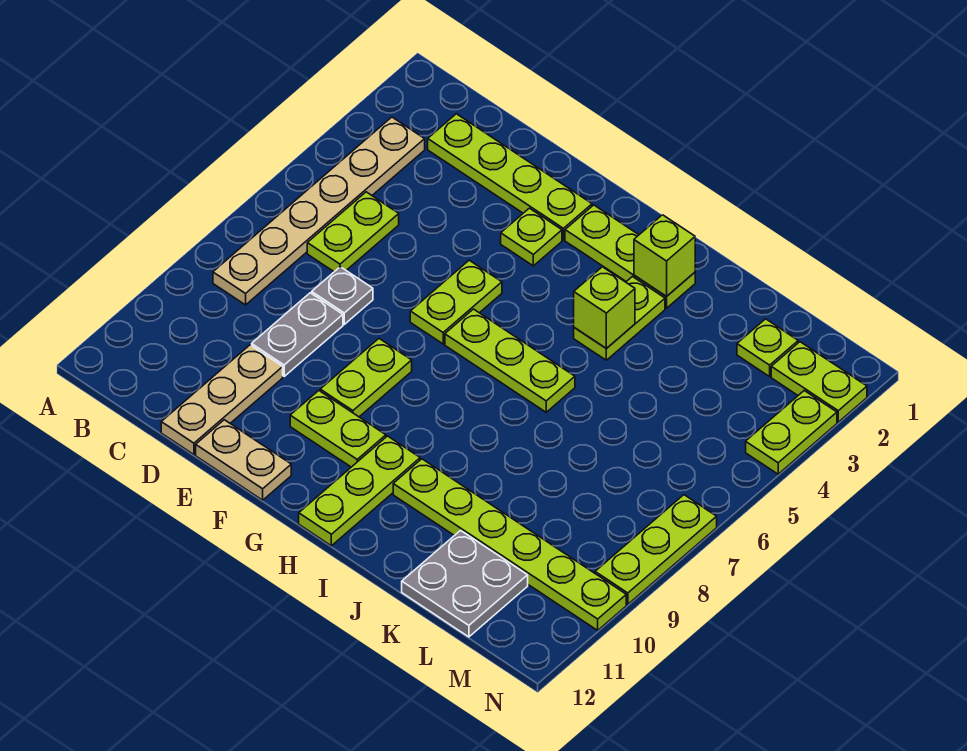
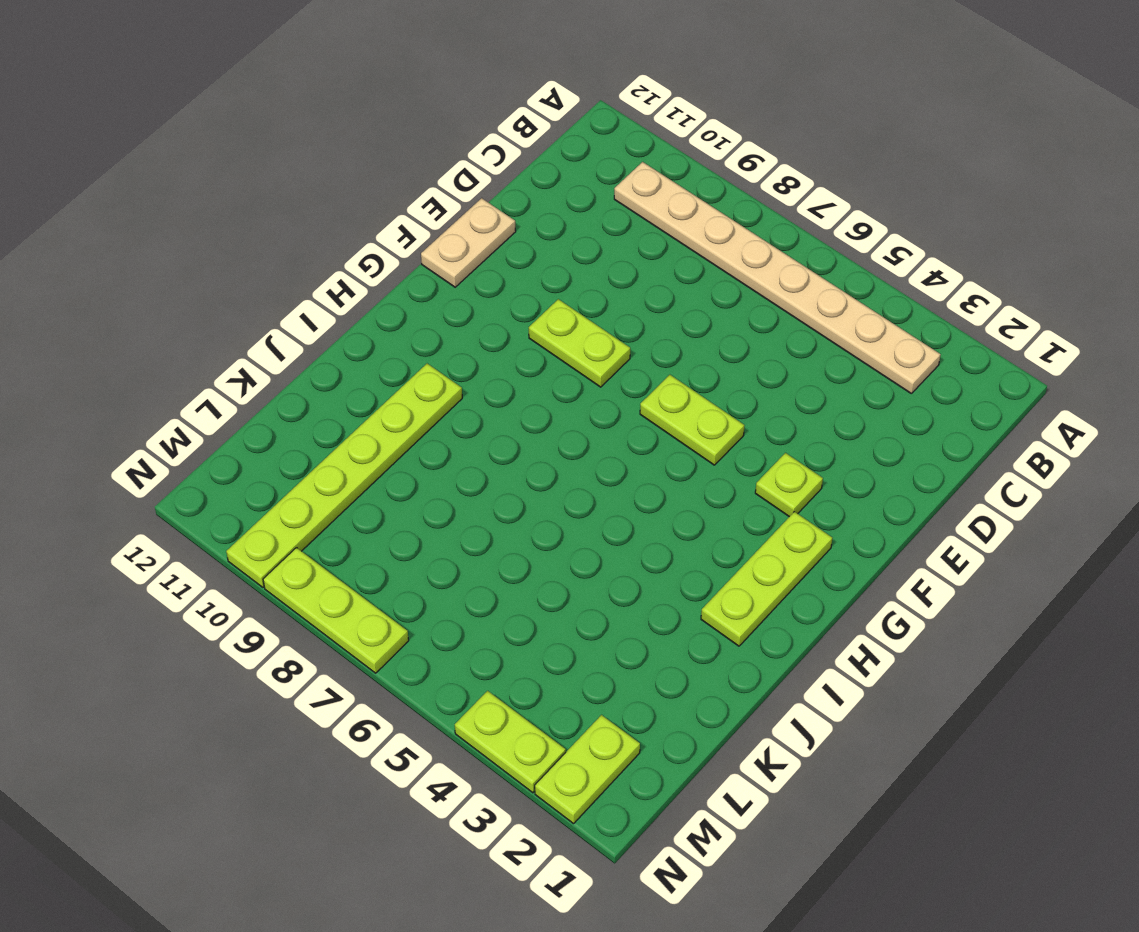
tan plate B3:B10 level 1 -> tan plate B3:B8 level 1
none -> lime plate C2:F2 level 1
none -> lime plate C5:C6 level 1
none -> grey plate D7 level 1

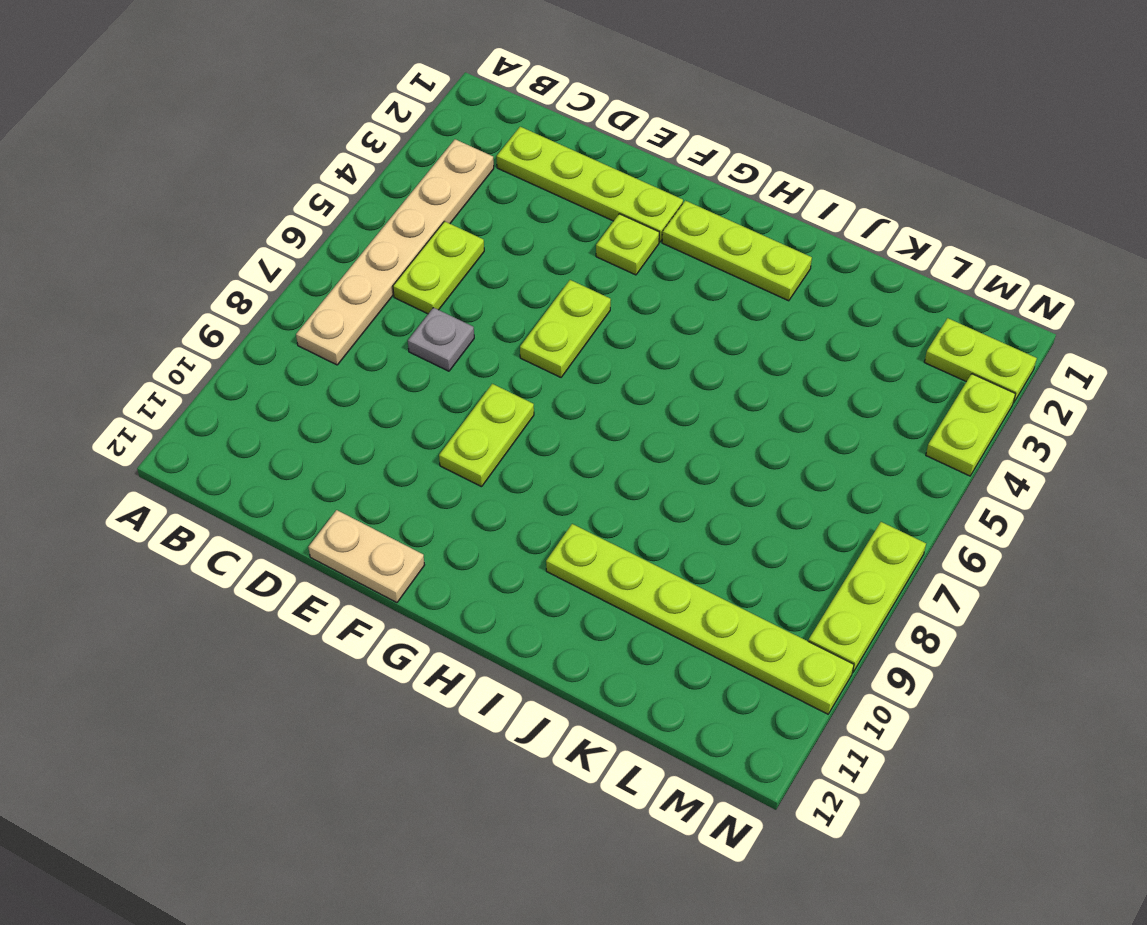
none -> grey plate D8:D9 level 1
none -> tan plate D10:D12 level 1
none -> lime plate F10:G10 level 1

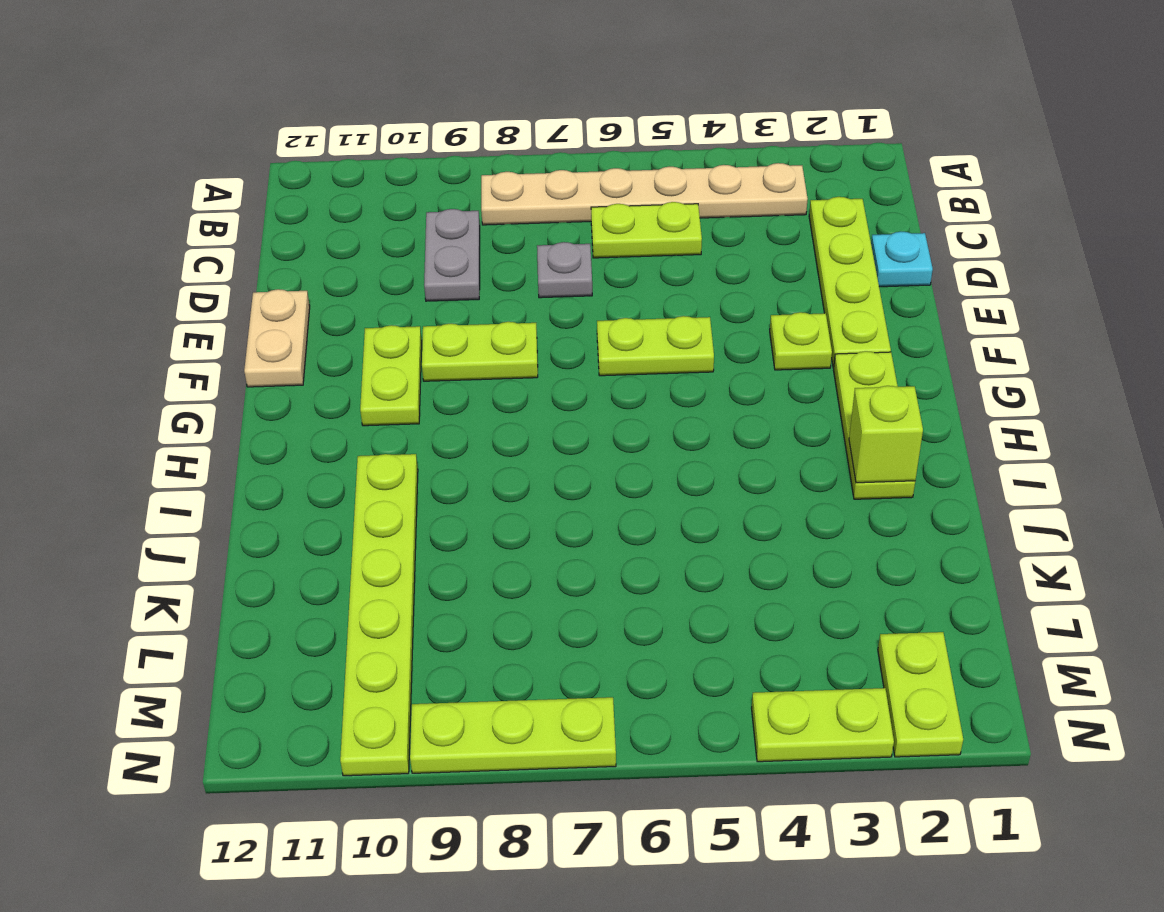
grey plate C9:D9 level 1 -> grey plate D8:D9 level 1
cyan plate D1 level 1 -> none
none -> tan plate D10:D12 level 1
none -> lime plate G6:I6 level 1
none -> lime plate H10:H12 level 1

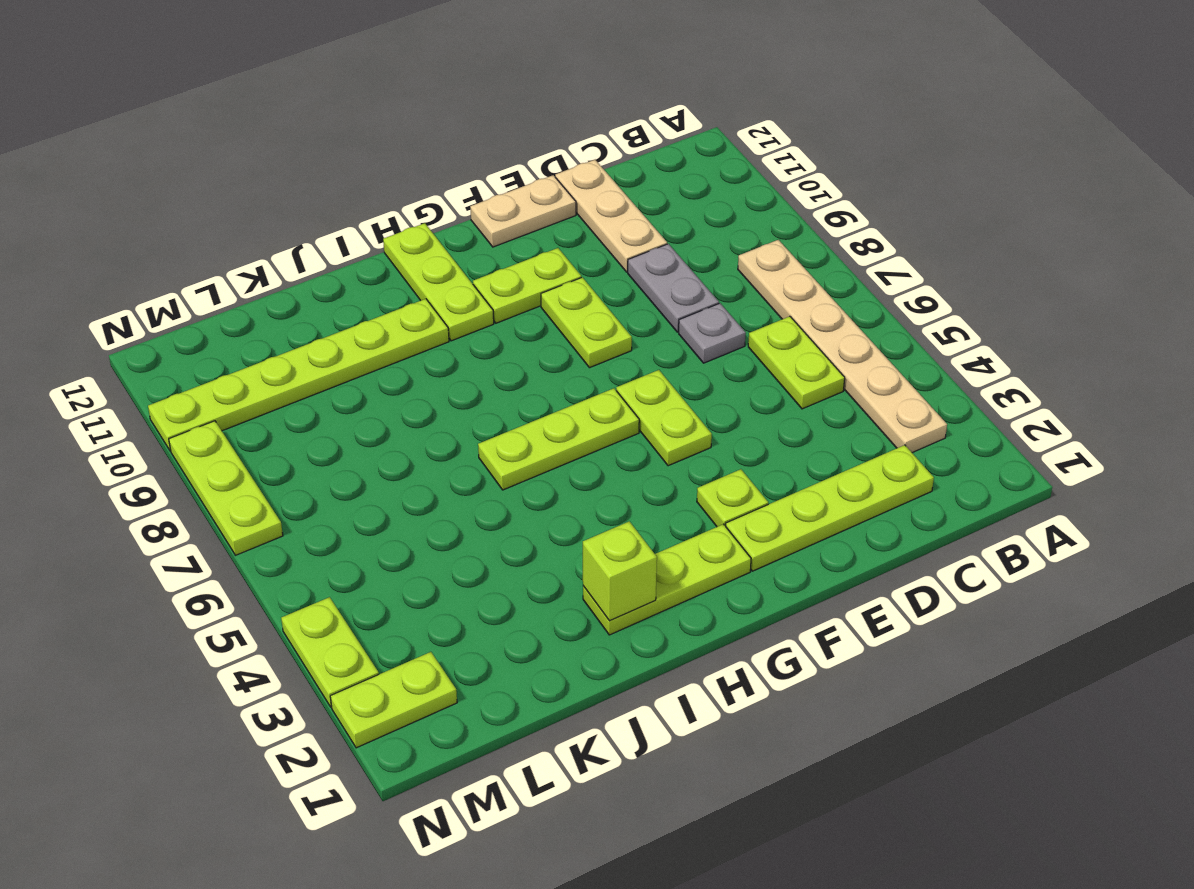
none -> lime plate I3:I4 level 1
none -> grey plate K11:L12 level 1
none -> lime plate L2 level 1

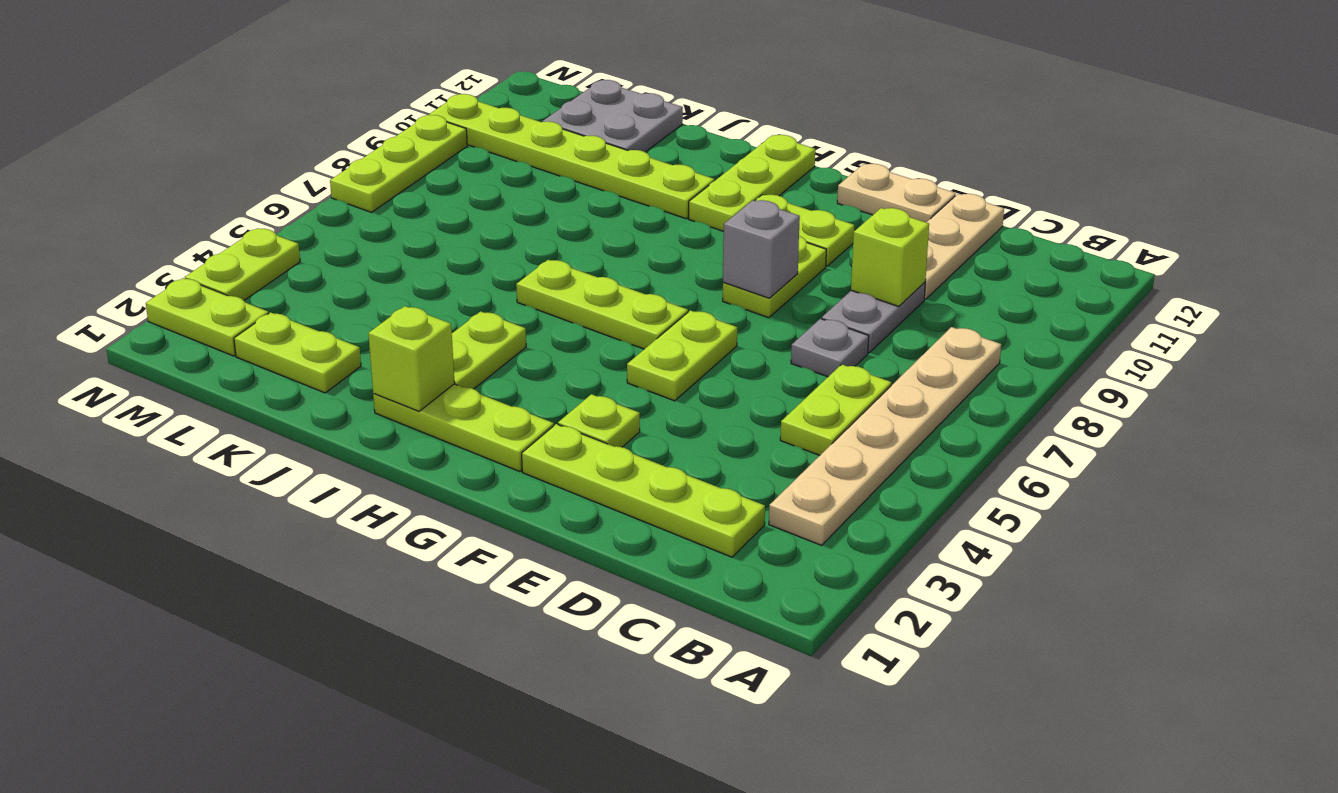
lime brick D9 level 2 -> lime brick I4 level 2
grey brick F8 level 2 -> none
lime plate K2:L2 level 1 -> lime plate L2 level 1

